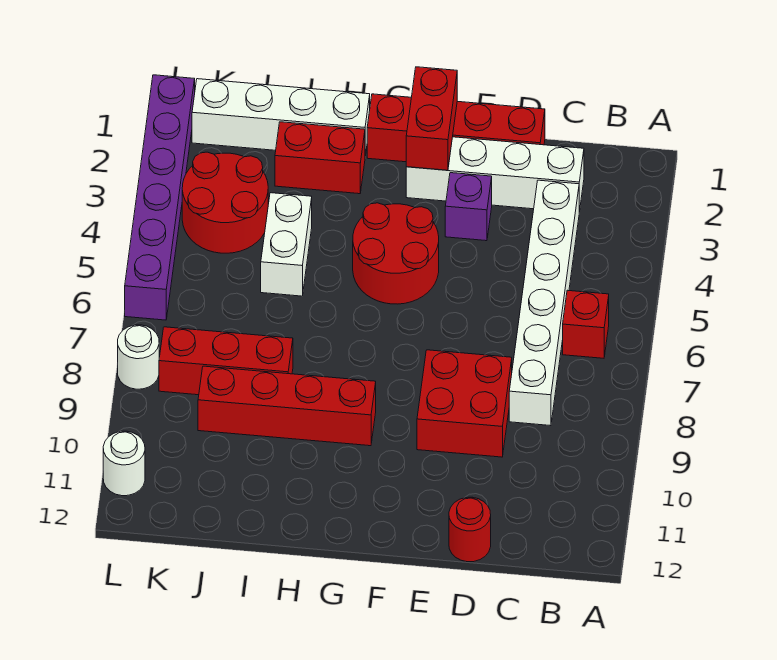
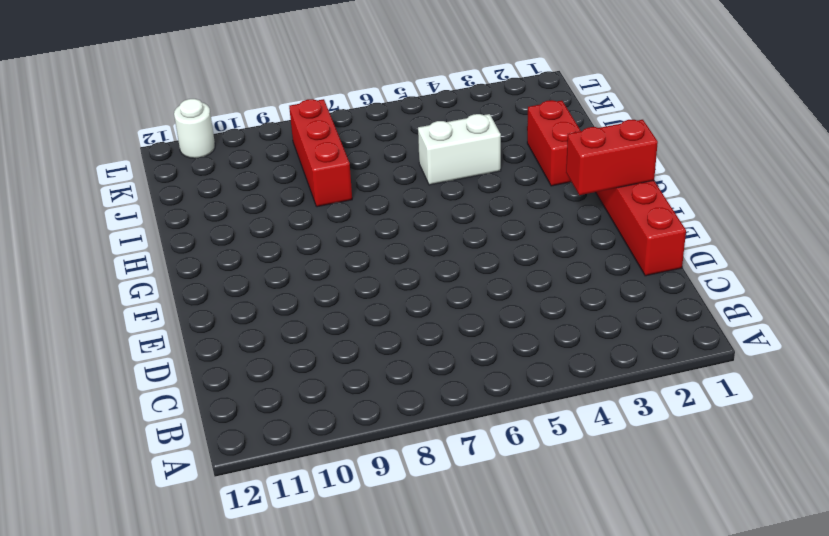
none -> red brick B6 level 1
none -> white brick C2:F2 level 1
none -> white brick C3:C8 level 1

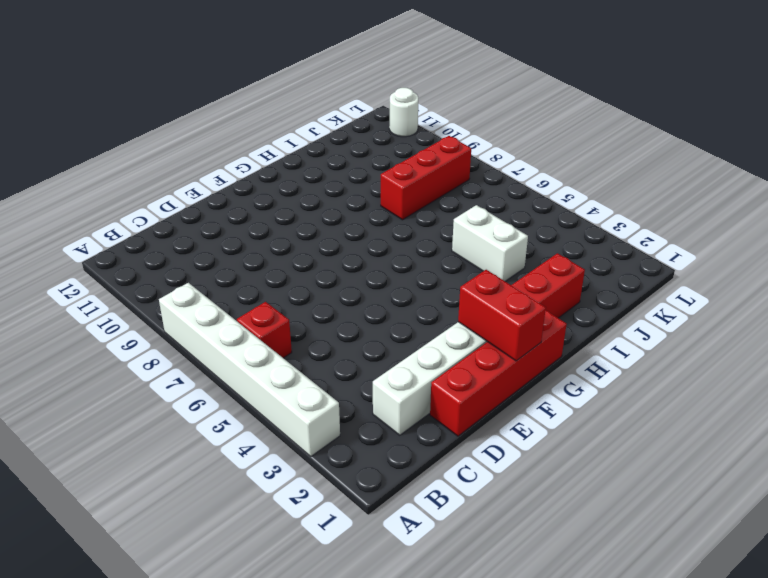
white brick A3:A8 level 1 -> white brick C3:C8 level 1
none -> red brick D8:E9 level 1
none -> red round brick D12 level 1
none -> purple brick E3 level 1

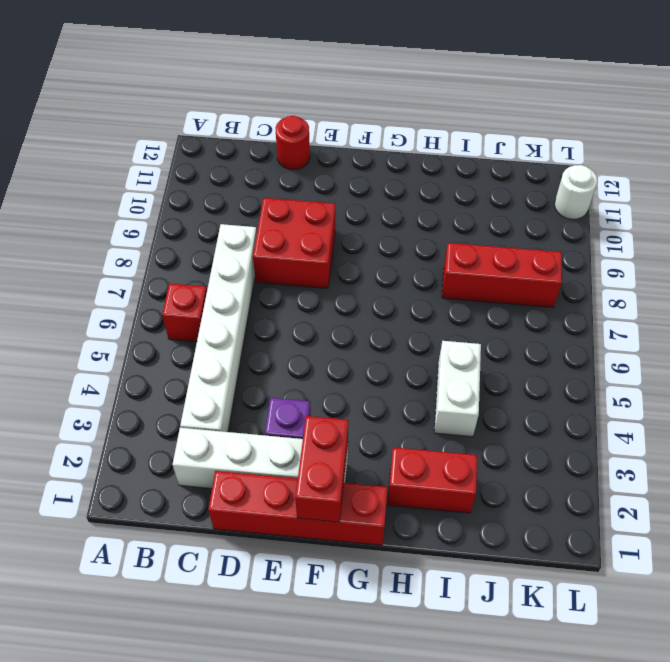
none -> red round brick F4:G5 level 1
none -> red brick G9:J9 level 1
none -> white brick H1:K1 level 1

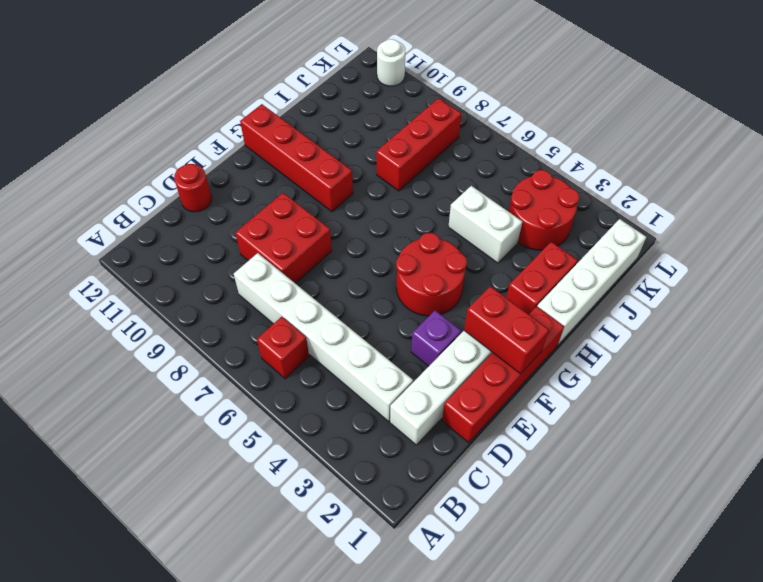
red brick G9:G12 level 1 -> red brick G9:J9 level 1
none -> purple brick L1:L6 level 1
none -> white round brick L8 level 1

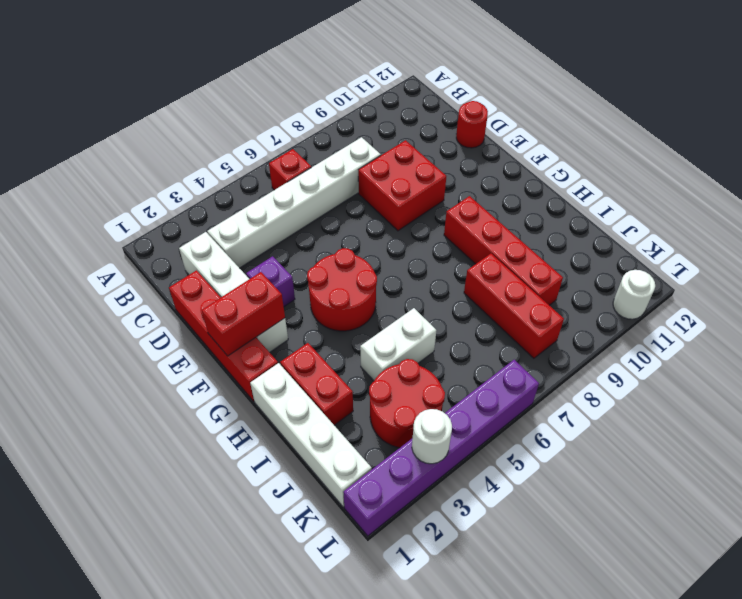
white round brick L3 level 2 -> white round brick L8 level 1

